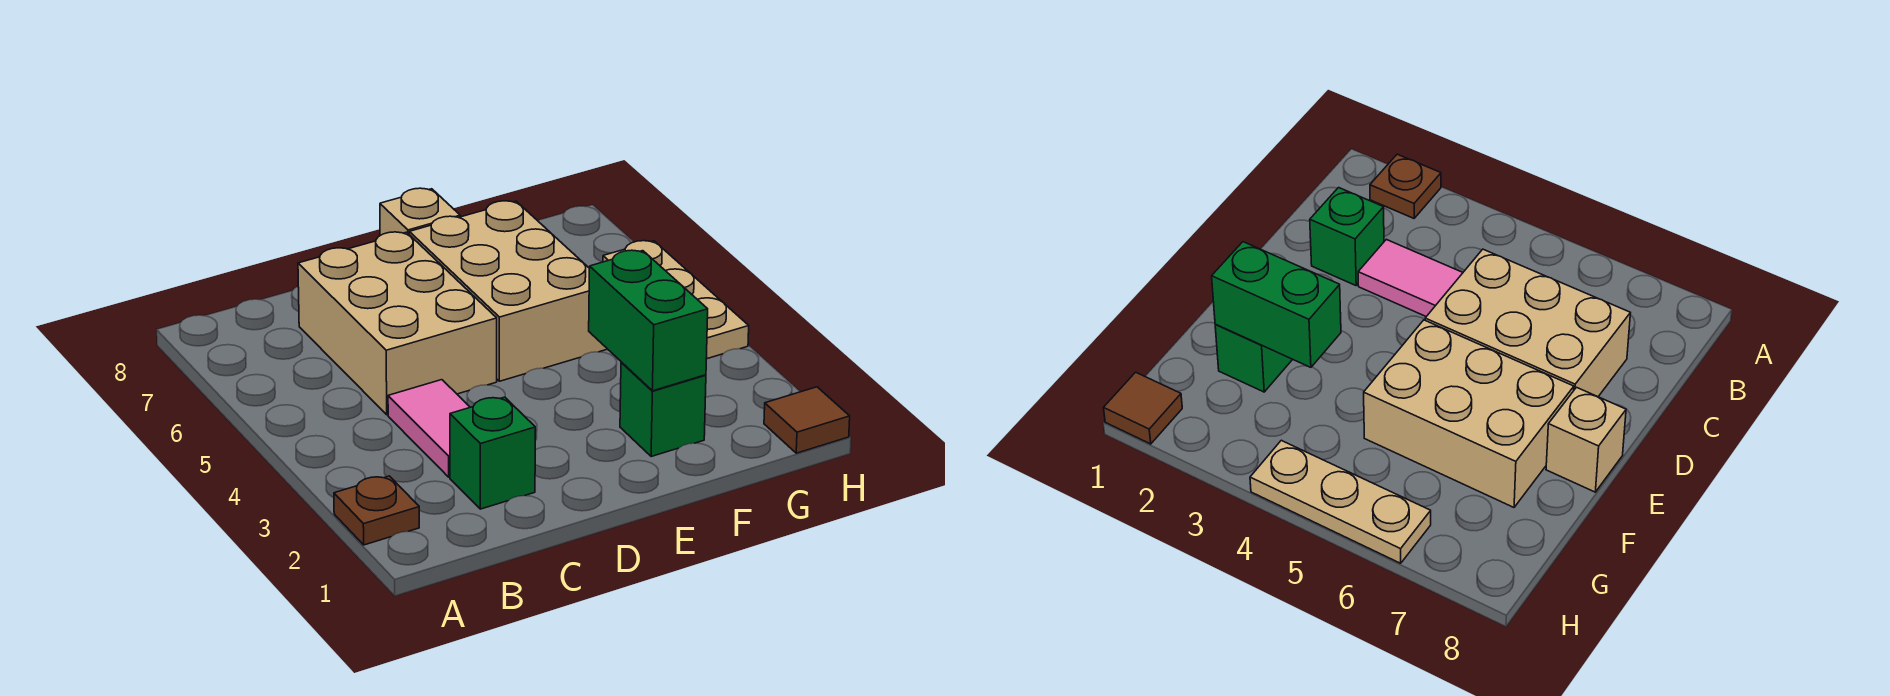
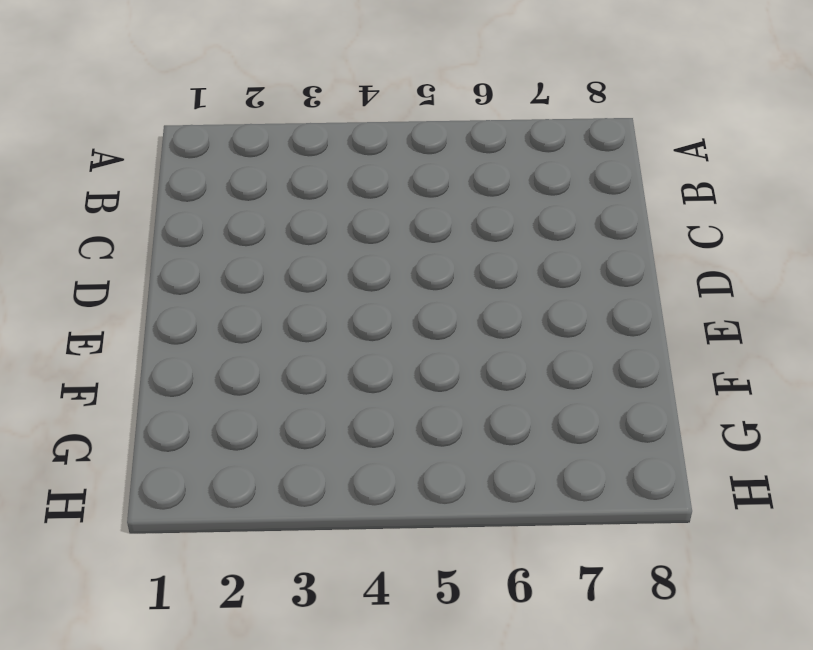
none -> brown plate A2 level 1
none -> green brick C2 level 1

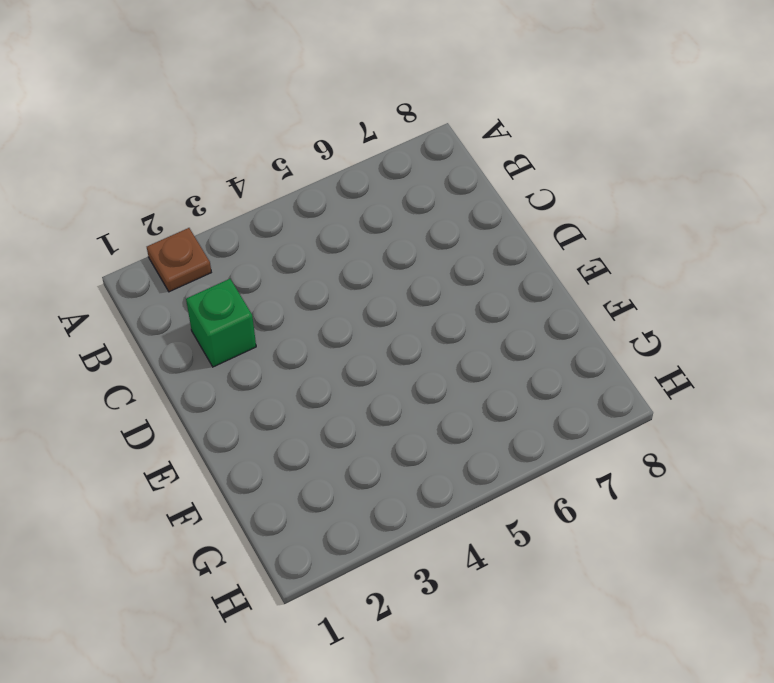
none -> pink tile C3:C4 level 1
none -> tan brick C5:D7 level 1

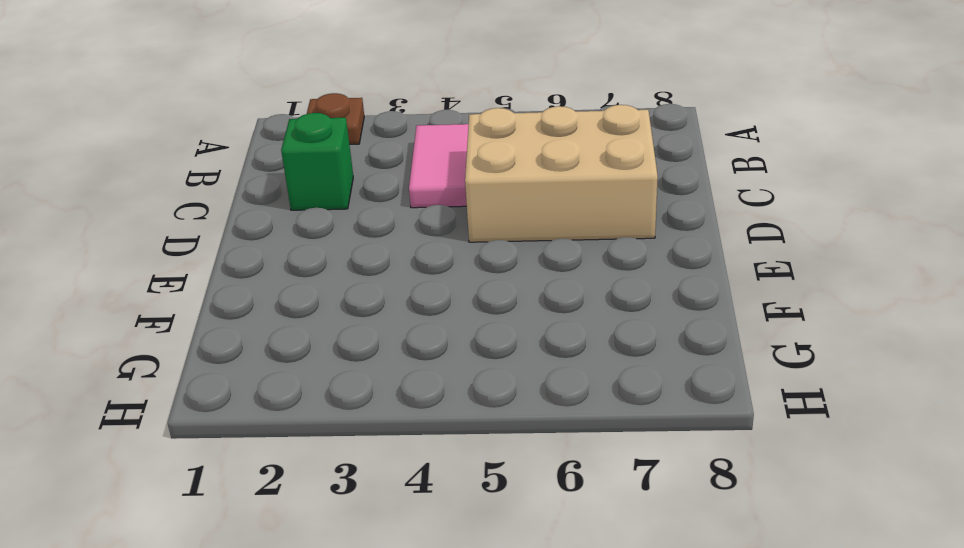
pink tile B4:C4 level 1 -> pink tile C3:C4 level 1
none -> tan brick E5:F7 level 1
none -> tan brick E8 level 1

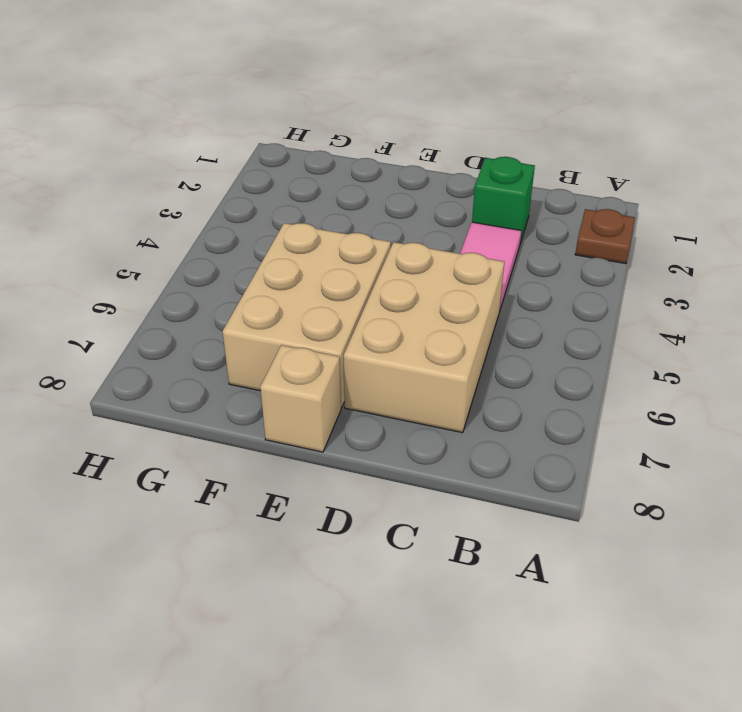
none -> green brick F2 level 1
none -> brown tile H1 level 1

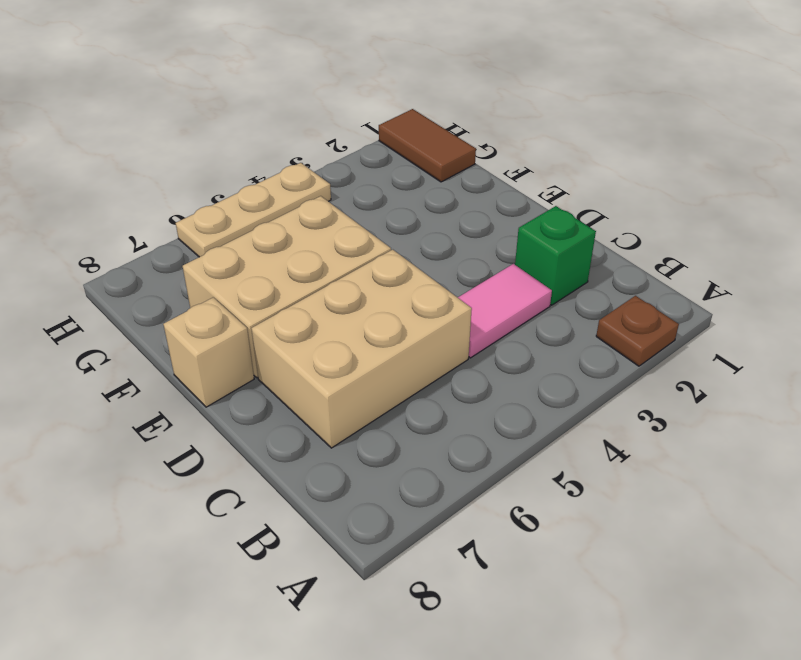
brown tile G1:H1 level 1 -> brown tile H1 level 1
none -> green brick F2 level 1
none -> green brick F2:F3 level 2

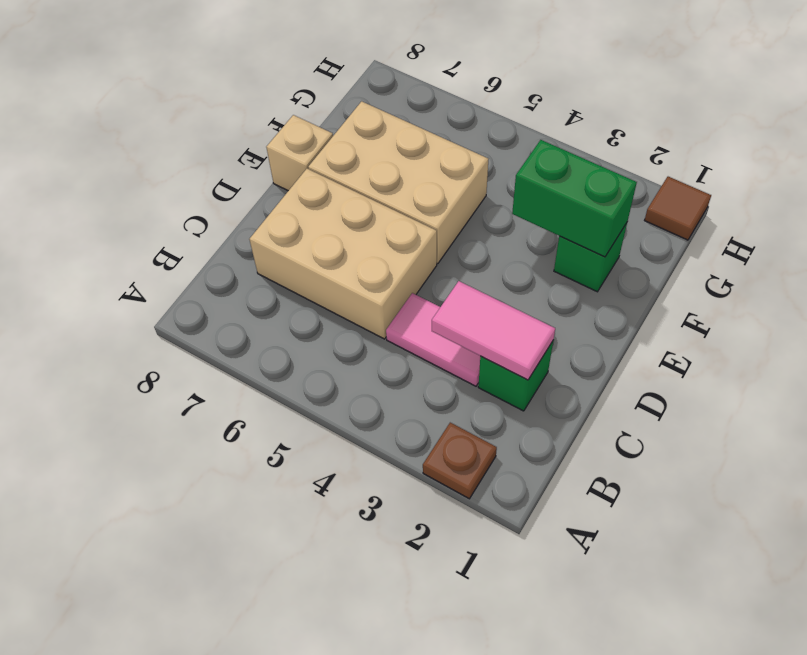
pink tile C2:C3 level 2 -> none
none -> tan plate H4:H6 level 1

